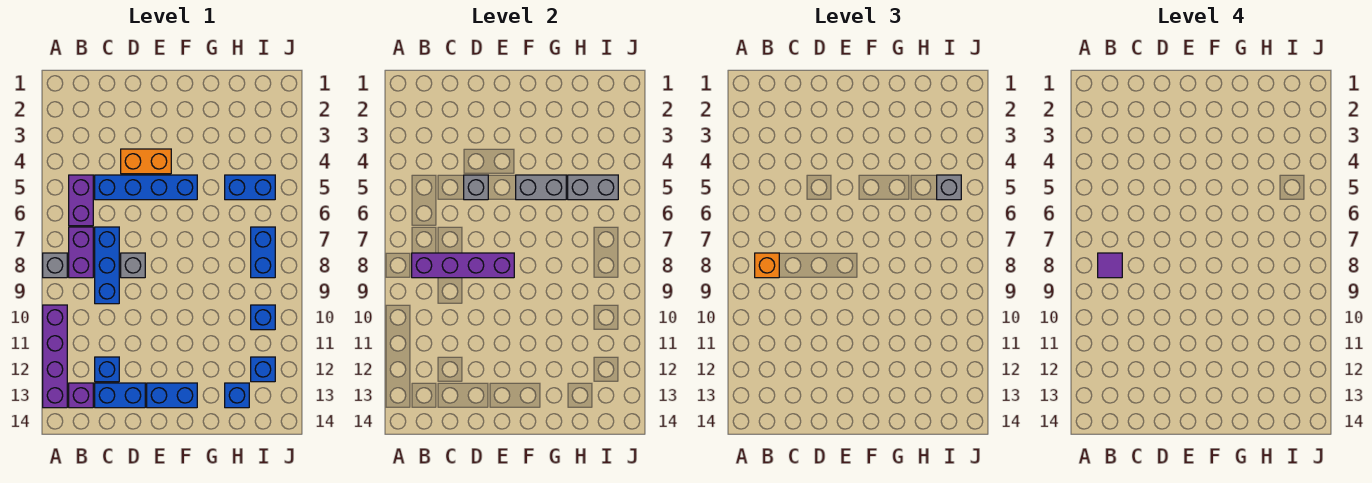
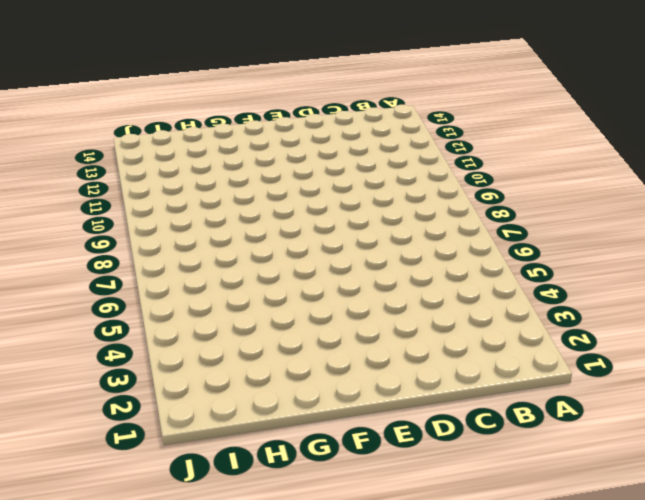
none -> grey brick A8 level 1
none -> purple brick A10:A13 level 1
none -> purple brick B5:B6 level 1

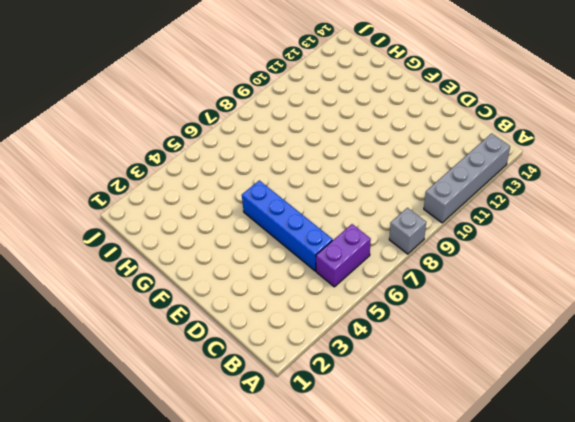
grey brick A10:A13 level 1 -> purple brick A10:A13 level 1
none -> purple brick B7:B8 level 1
none -> purple brick B13 level 1
none -> blue brick C7:C9 level 1

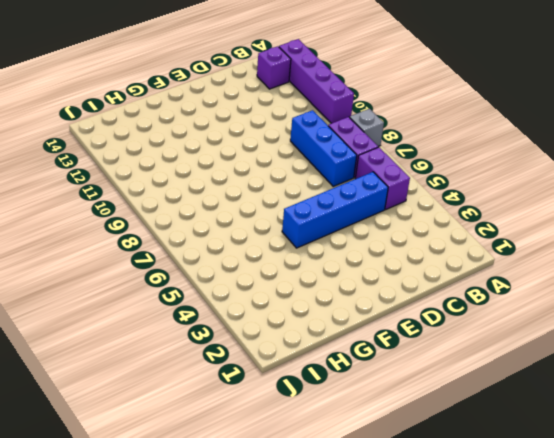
none -> blue brick C12 level 1
none -> blue brick C13:D13 level 1
none -> orange brick D4:E4 level 1

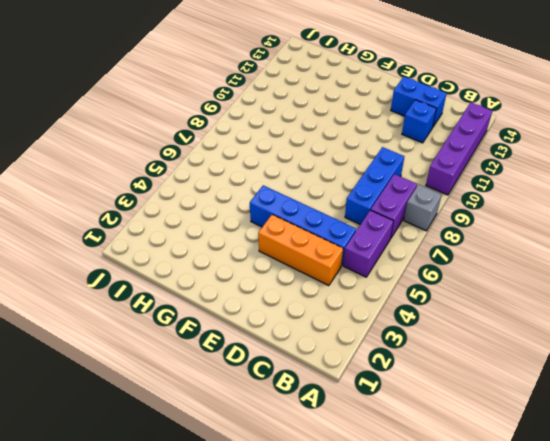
orange brick C4:E4 level 1 -> orange brick D4:E4 level 1
none -> purple brick B13 level 1
none -> grey brick D8 level 1
none -> blue brick E13:F13 level 1

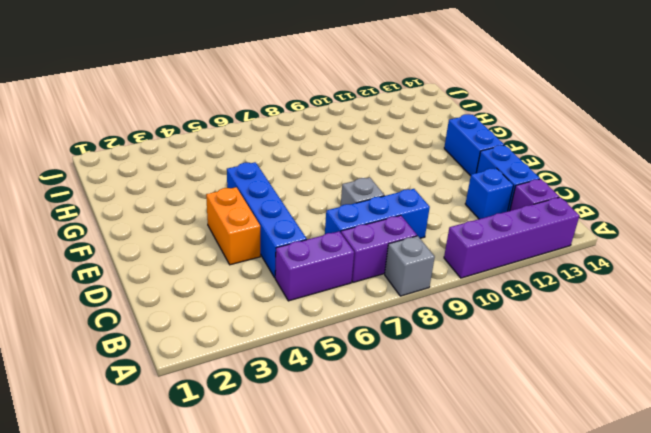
none -> blue brick H5:I5 level 1
none -> blue brick H13 level 1
none -> blue brick I7:I8 level 1

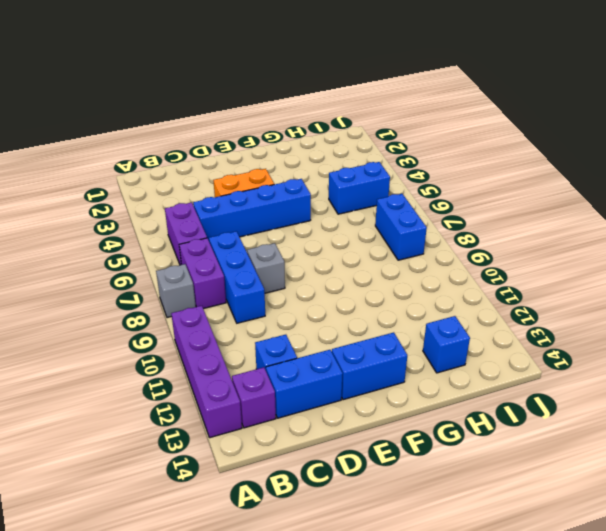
none -> blue brick I10 level 1
none -> blue brick I12 level 1
none -> purple brick B8:E8 level 2

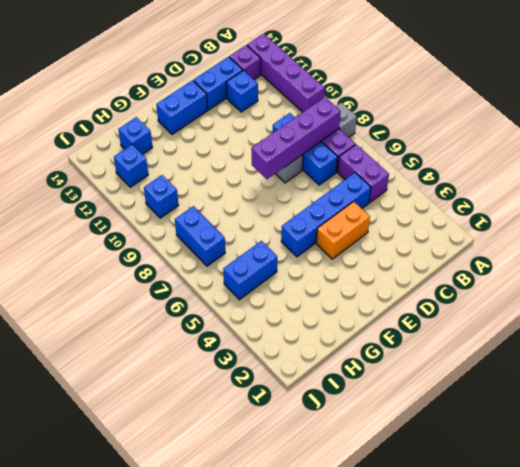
none -> grey brick D5 level 2
none -> grey brick F5:G5 level 2
none -> grey brick H5:I5 level 2

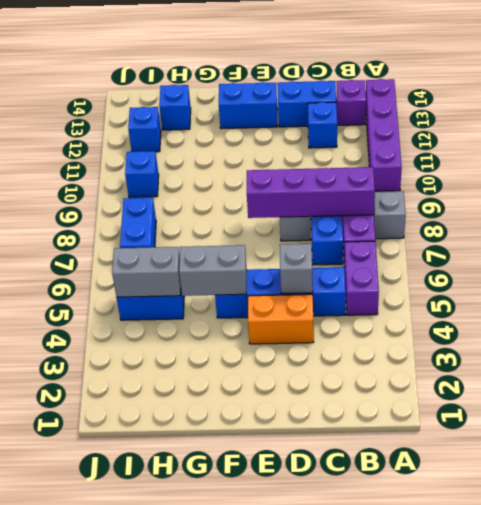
none -> orange brick B8 level 3
none -> grey brick I5 level 3
none -> purple tile B8 level 4

